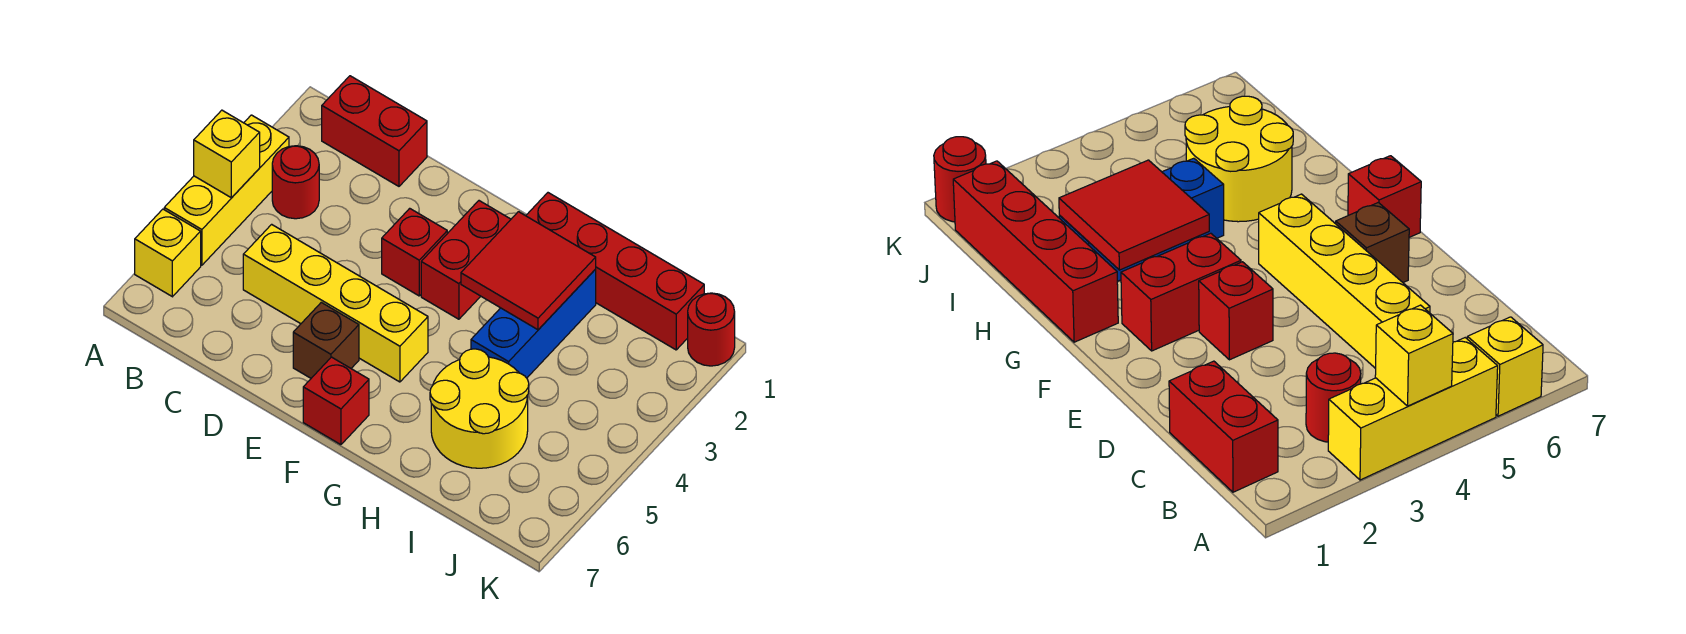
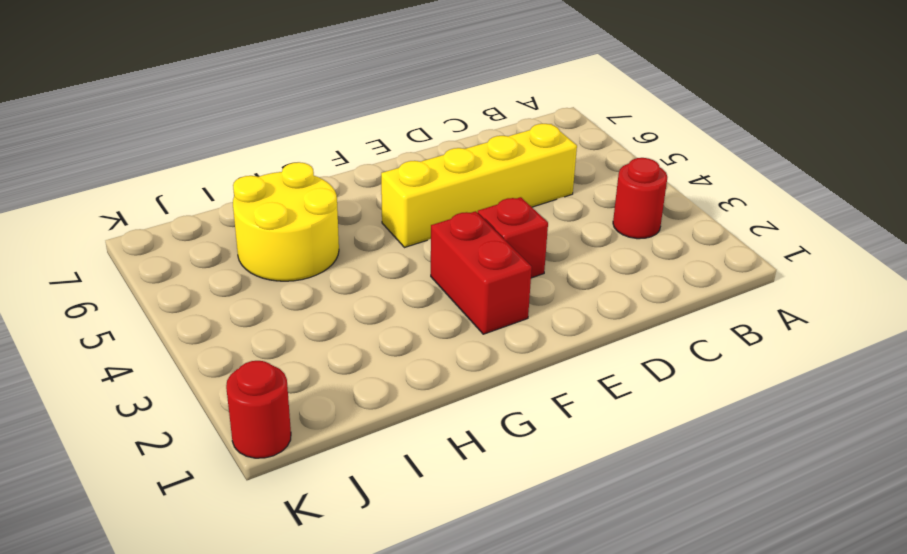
none -> yellow brick A3:A5 level 1
none -> yellow brick A6 level 1
none -> red brick B1:C1 level 1

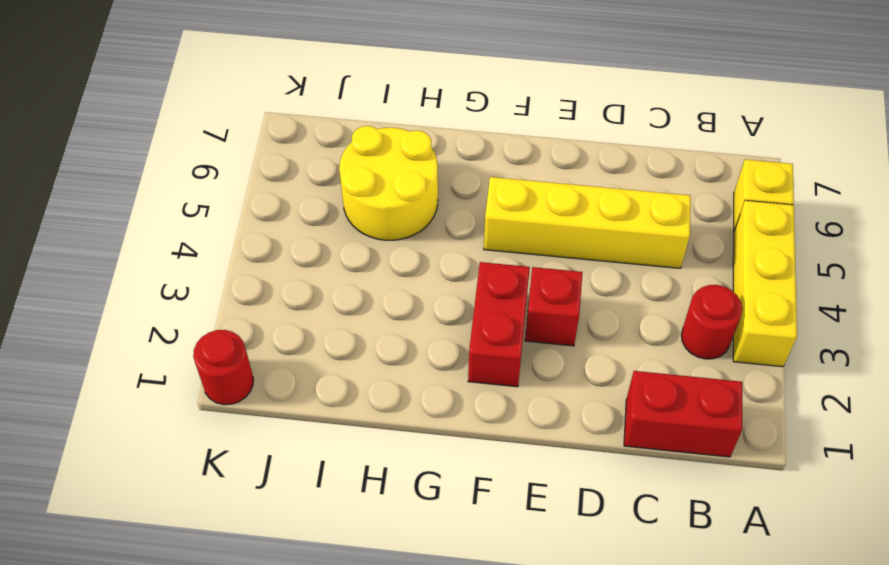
none -> brown brick E6 level 1
none -> red brick F7 level 1
none -> red brick G1:J1 level 1

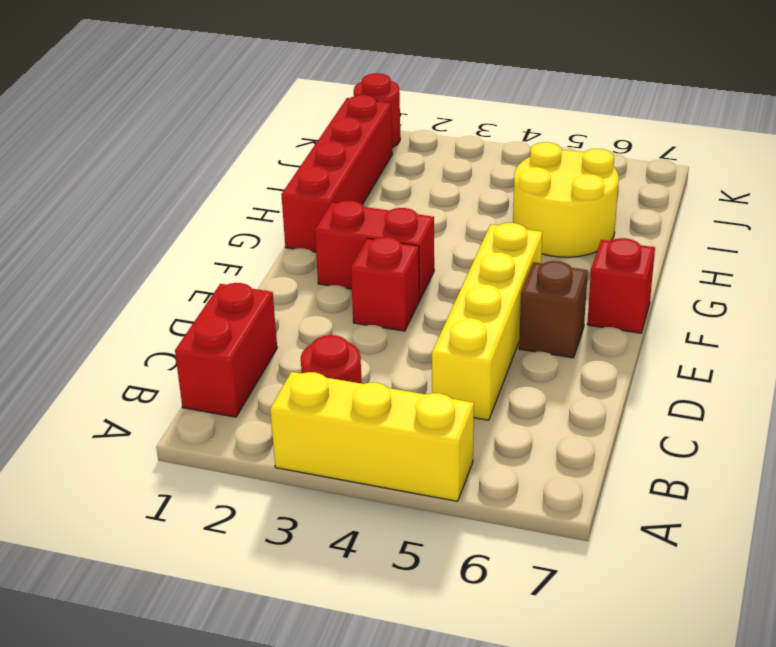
none -> yellow brick A6 level 1
none -> blue brick H2:H4 level 1
none -> yellow brick A4 level 2

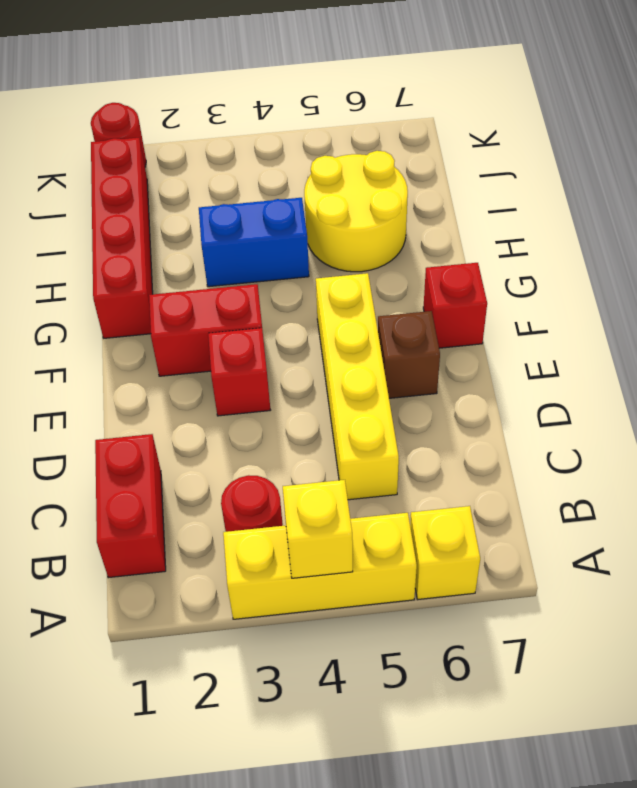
blue brick H3:H4 level 1 -> blue brick H2:H4 level 1
none -> red tile G2:H3 level 2

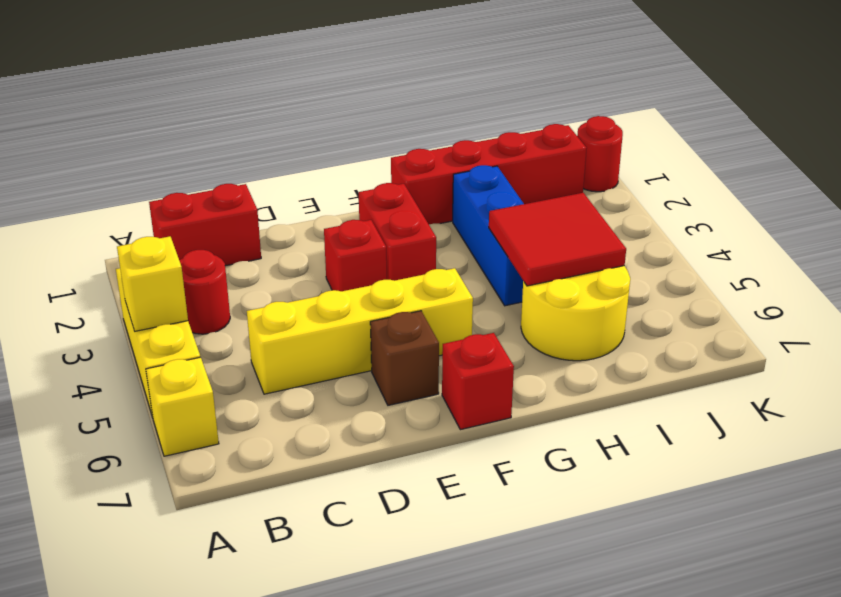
red tile H4:I5 level 2 -> red tile G2:H3 level 2

